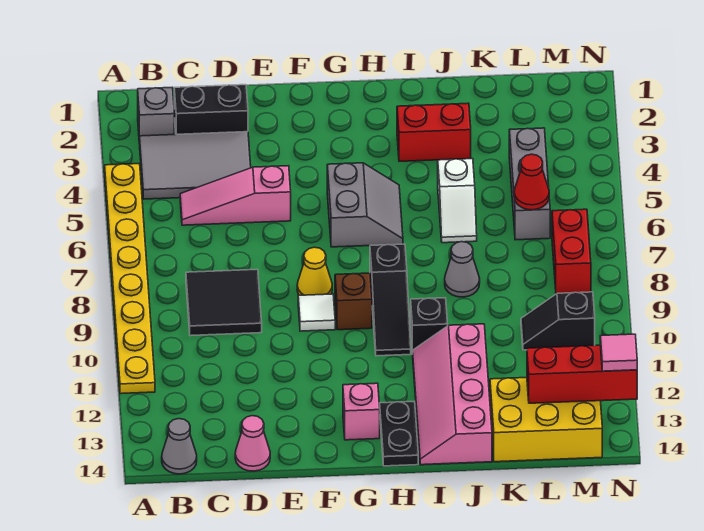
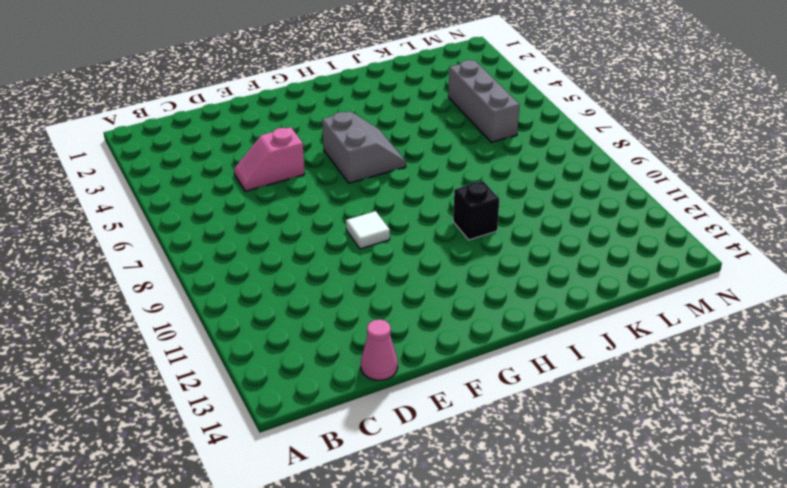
pink slope D5:E5 level 1 top E -> pink slope C5:E5 level 1 top E
none -> yellow plate A4:A11 level 1
none -> grey brick B2 level 1
none -> grey tile B3:D4 level 1

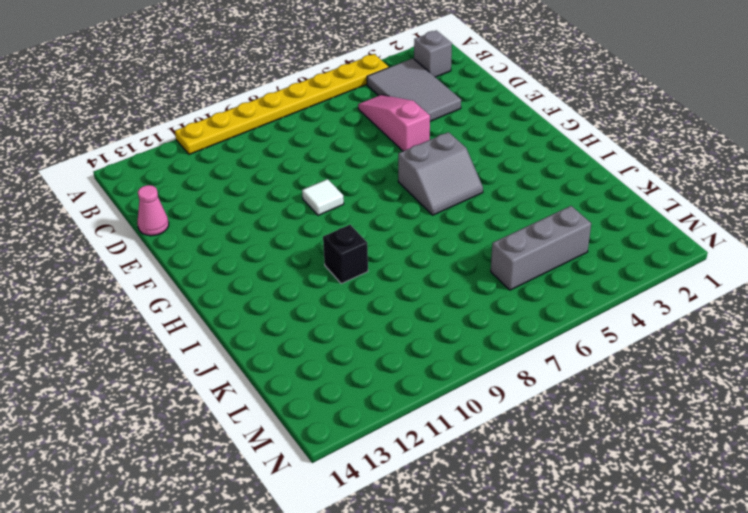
none -> grey cone B14 level 1
none -> black brick C2:D2 level 1
none -> black tile C8:D9 level 1

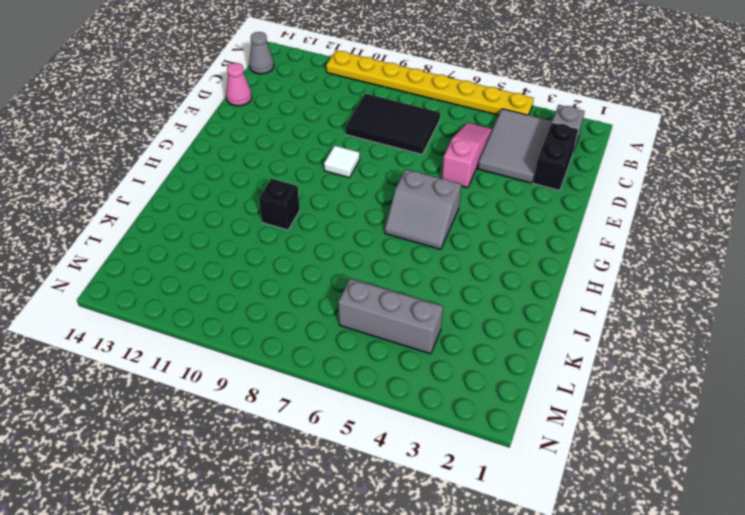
black tile C7:D9 level 1 -> black tile C8:D9 level 1
none -> yellow cone F8 level 1
none -> brown brick G9 level 1
none -> pink brick G13 level 1

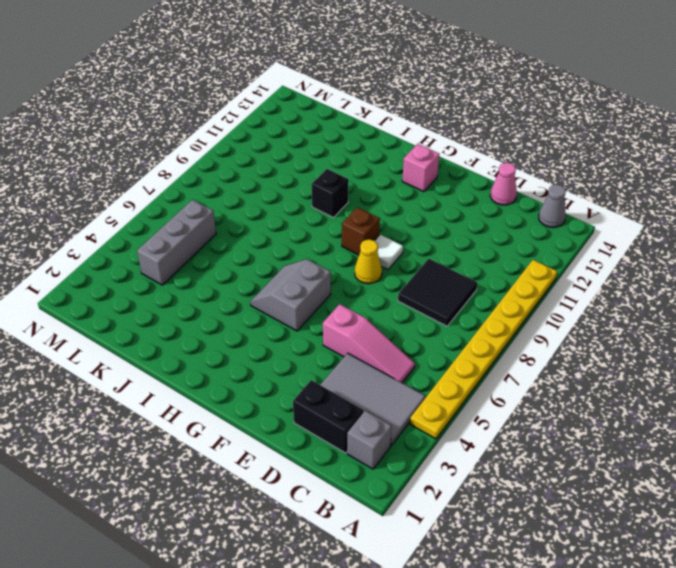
none -> black slope H8:H10 level 1 top 8
none -> black plate H13:H14 level 1
none -> red brick I3:J3 level 1

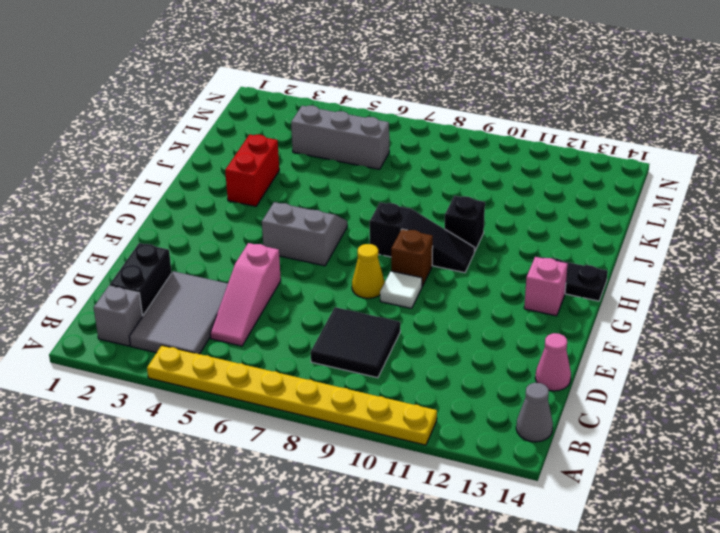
none -> pink slope I11:J14 level 1 top J
none -> white slope J5:J6 level 1 top 5
none -> grey cone J8 level 1

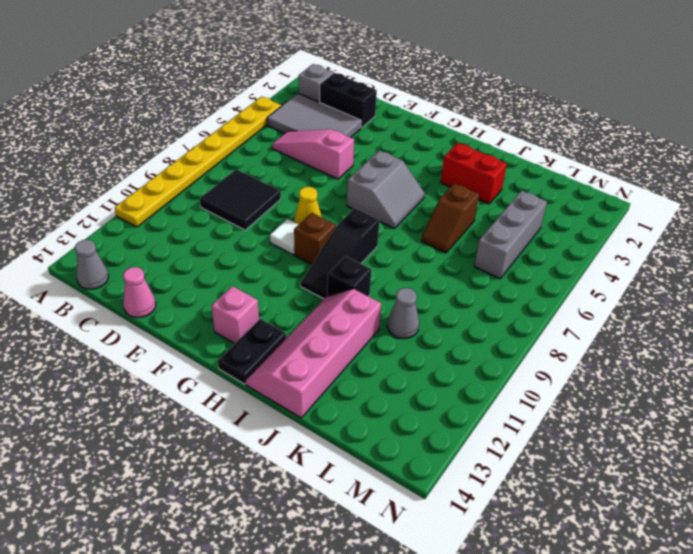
brown slope J5:J6 level 1 top 5 -> white slope J5:J6 level 1 top 5
grey cone K10 level 1 -> grey cone J8 level 1
none -> yellow brick K13:M14 level 1
none -> black slope L10:M10 level 1 top M
none -> red brick M7:M8 level 1

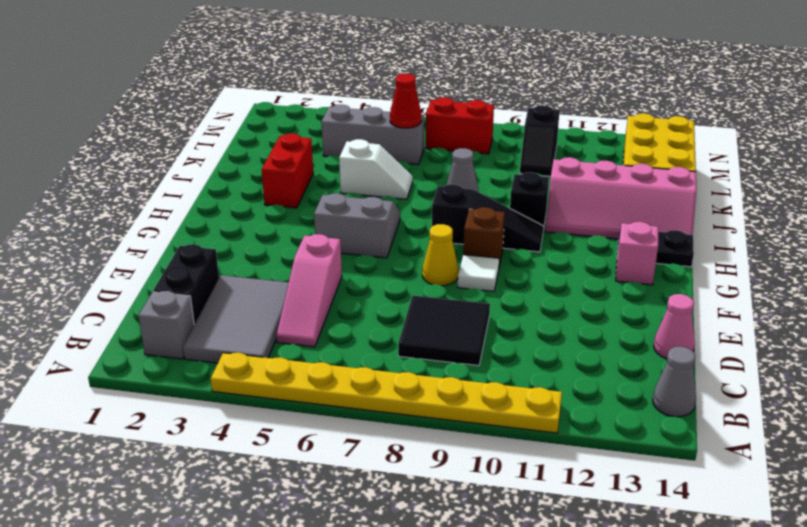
none -> red brick L13:N13 level 2
none -> pink tile N13 level 3

